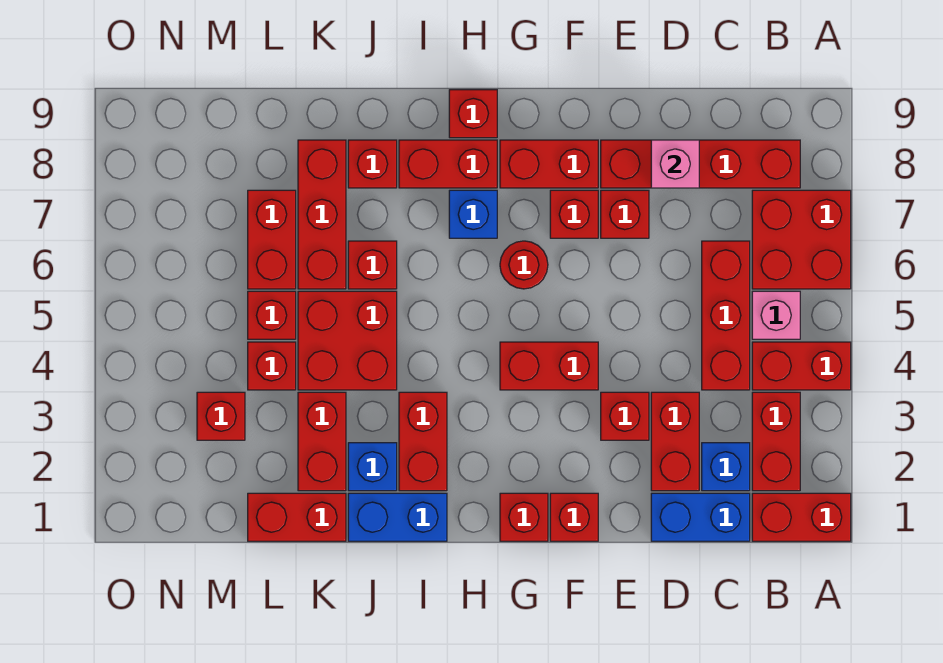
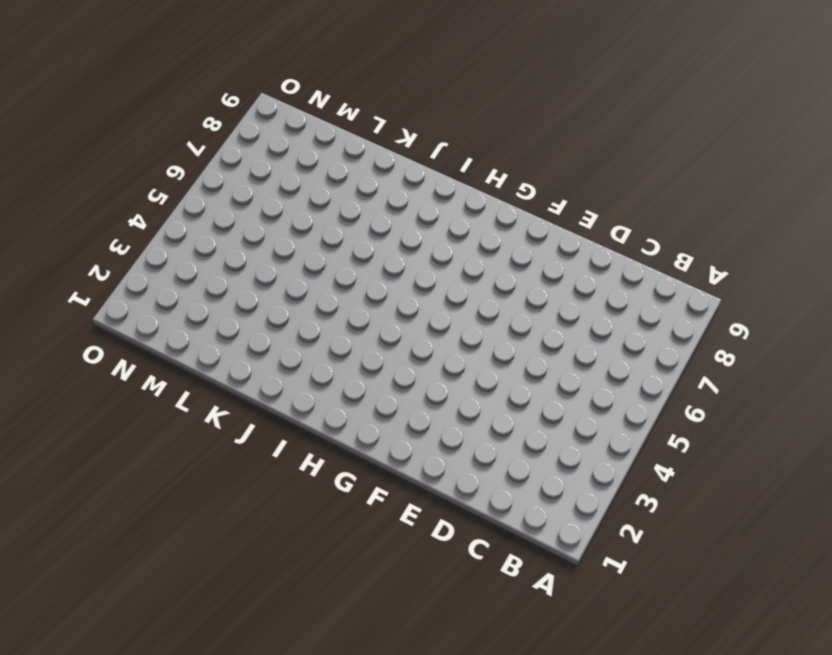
none -> red brick A1:B1 level 1
none -> red brick A4:B4 level 1
none -> red brick A6:B7 level 1
none -> red brick B2:B3 level 1

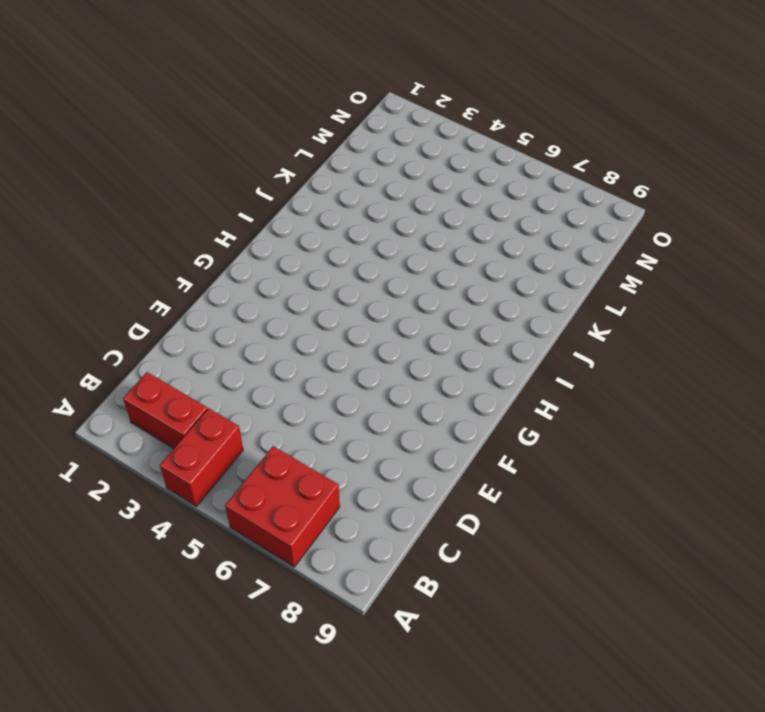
none -> red brick A1:B1 level 1
none -> pink brick B5 level 1
none -> red brick B8:E8 level 1
none -> blue brick C1:D1 level 1

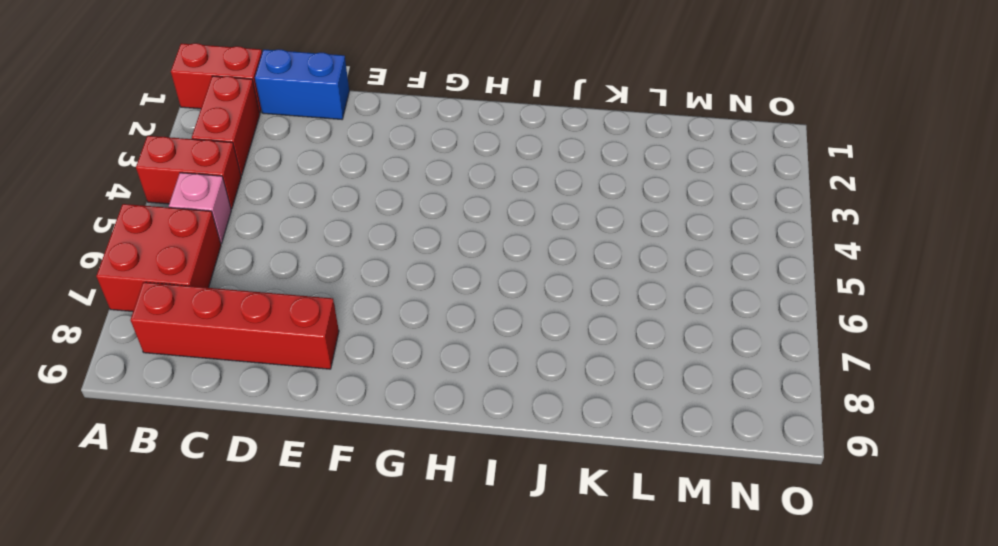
none -> blue brick C2 level 1
none -> red brick C4:C6 level 1
none -> red brick D2:D3 level 1
none -> red brick E3 level 1

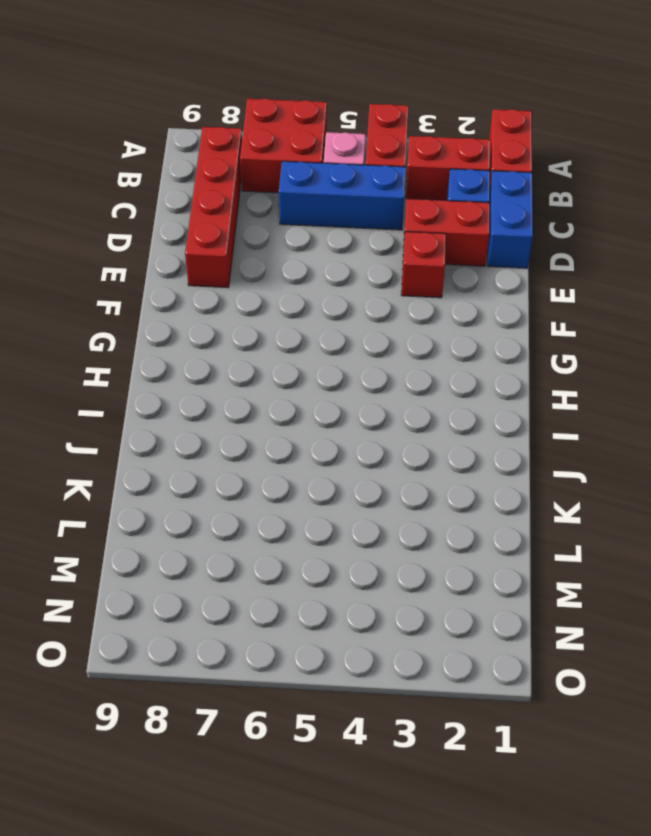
blue brick C4:C6 level 1 -> red brick C4:C6 level 1
none -> red brick E7 level 1
none -> red brick F1 level 1
none -> red brick F4:G4 level 1
none -> red brick F7 level 1

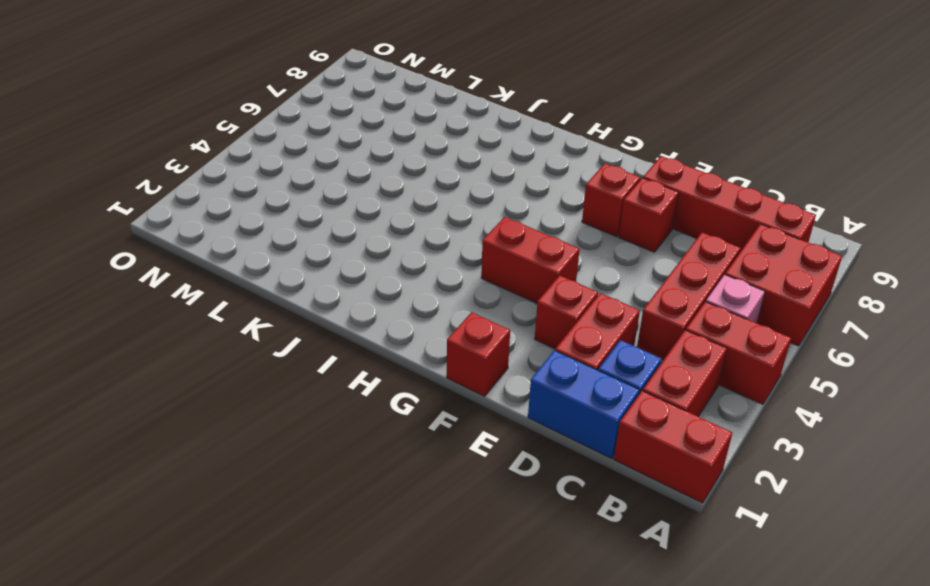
none -> red brick F8:G8 level 1
none -> red brick G1 level 1
none -> red round brick G6 level 1
none -> blue brick H7 level 1

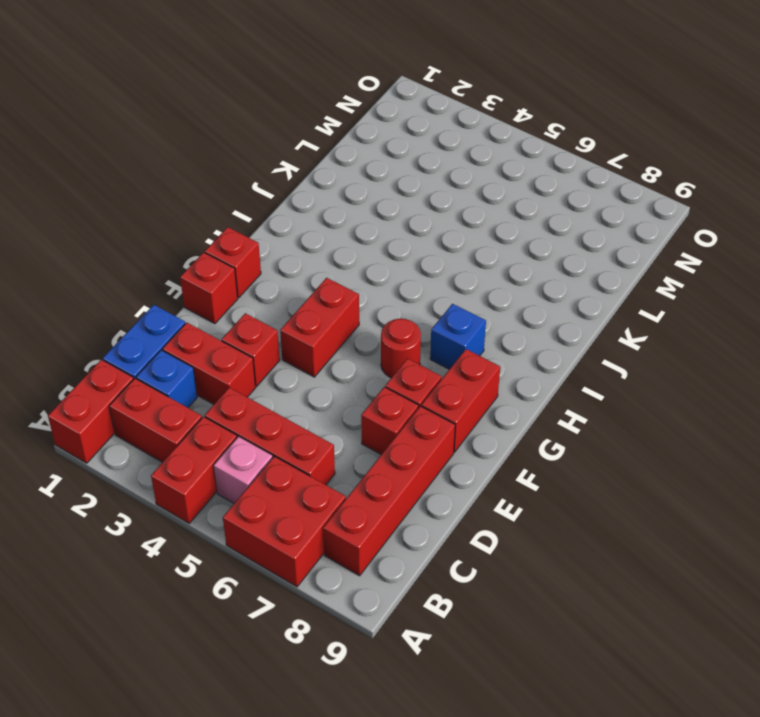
none -> red brick H8:I8 level 1
none -> red brick H9 level 1
none -> blue brick I1:J1 level 1
none -> red brick I2:I3 level 1

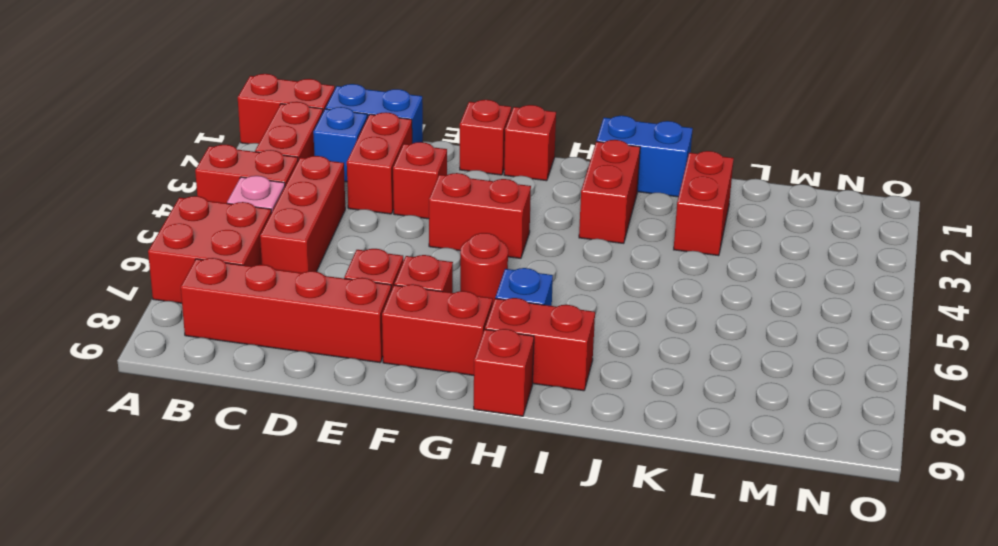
none -> blue brick J2 level 1
none -> red brick J4:K5 level 1
none -> red brick J6 level 1
none -> red brick J8 level 1

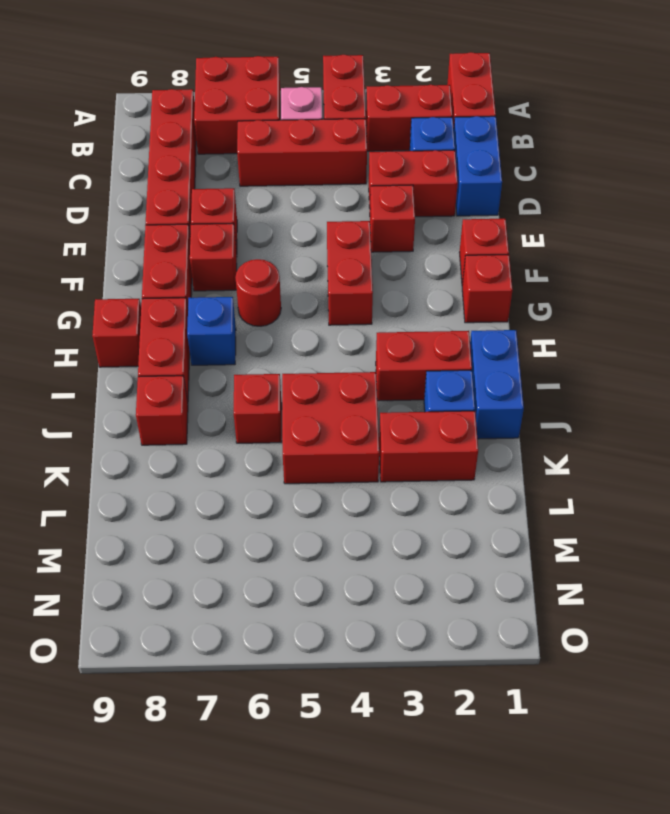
none -> red brick K1:L1 level 1
none -> red brick K6:K8 level 1
none -> red brick L4 level 1
none -> red brick L5 level 1

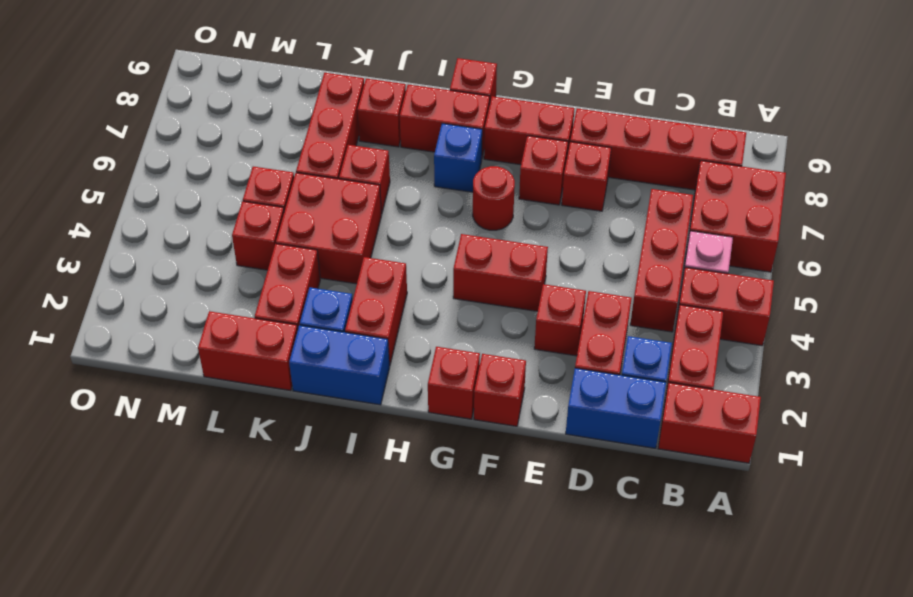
none -> red brick L6:L7 level 1
none -> red brick M3 level 1
none -> pink brick D8 level 2

